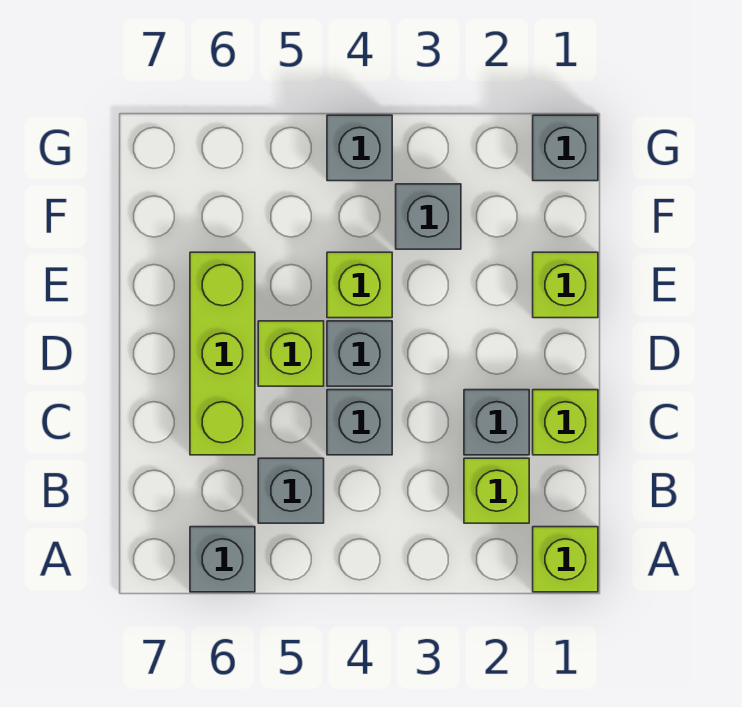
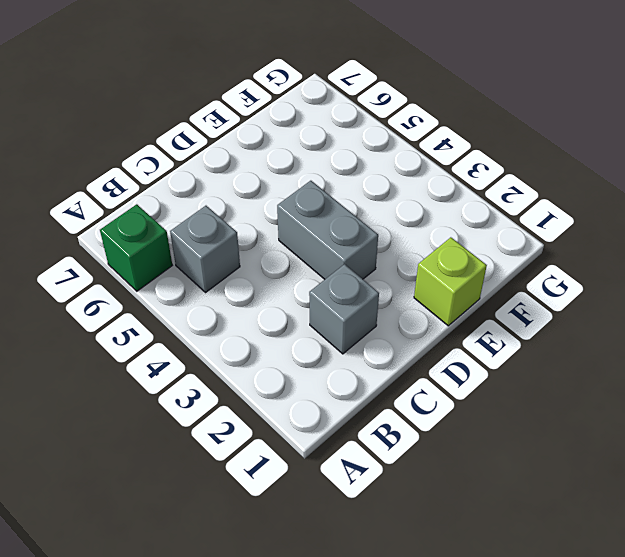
green brick A6 level 1 -> grey brick A6 level 1
grey brick D3:D4 level 1 -> grey brick D4 level 1
none -> lime brick A1 level 1
none -> lime brick B2 level 1
none -> lime brick C1 level 1

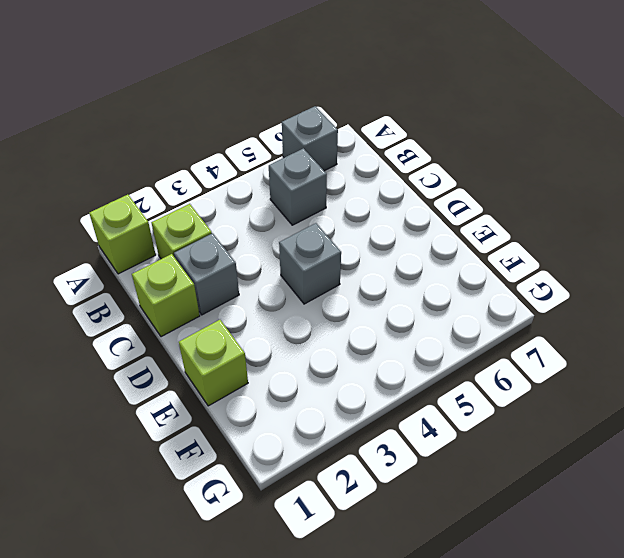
none -> grey brick C4 level 1
none -> lime brick C6:E6 level 1
none -> lime brick D5 level 1

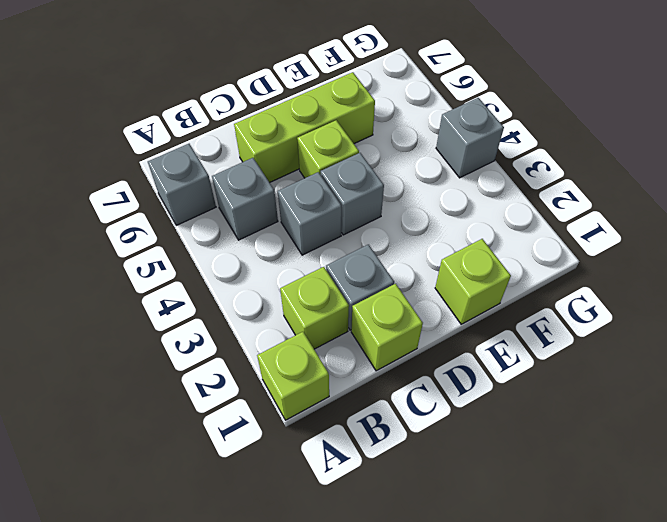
none -> lime brick E4 level 1
none -> grey brick F3 level 1
none -> grey brick G1 level 1

